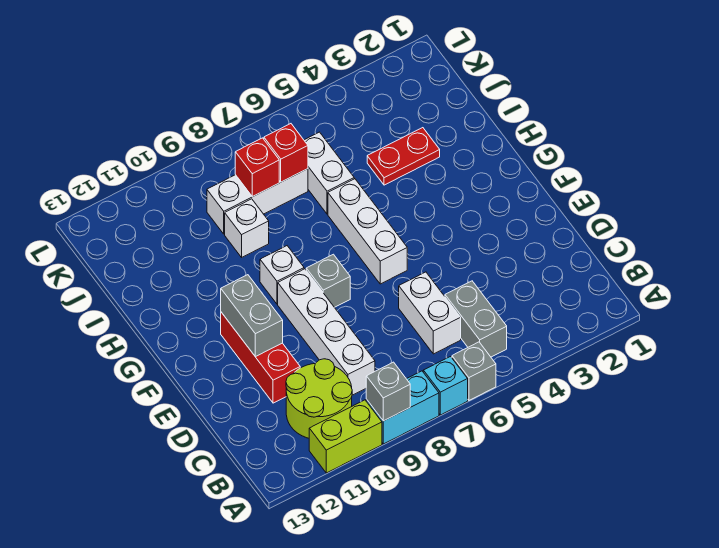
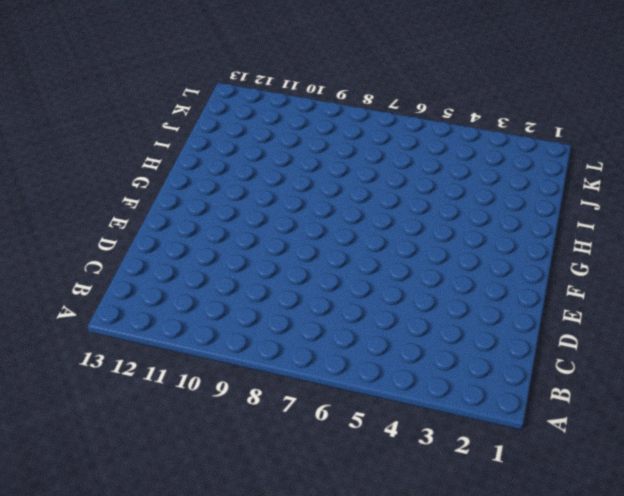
none -> grey brick A6 level 1
none -> cyan brick A7 level 1
none -> cyan brick A8:A9 level 1

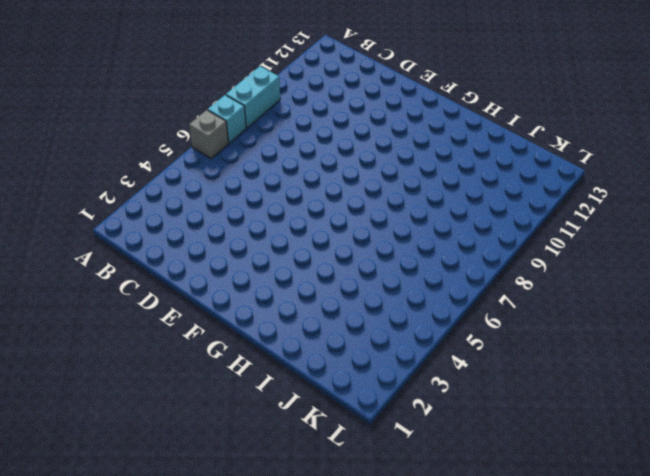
none -> lime brick A10:A11 level 1
none -> grey brick B5:C5 level 1
none -> lime round brick B10:C11 level 1

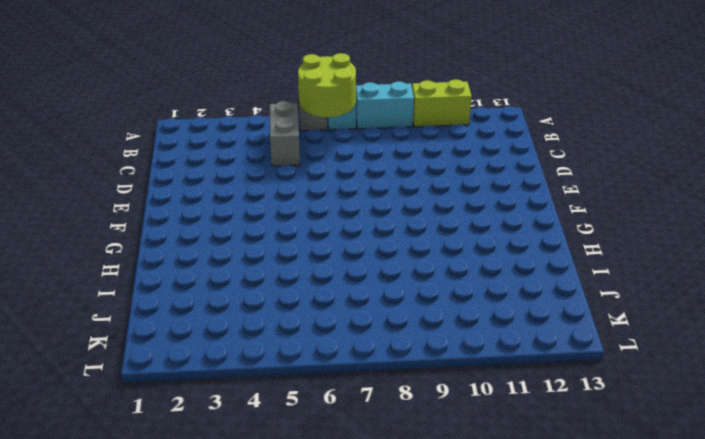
lime round brick A6:B7 level 2 -> lime round brick B10:C11 level 1
none -> white brick C6:D6 level 1
none -> white brick C9:F9 level 1
none -> red brick D11:F11 level 1

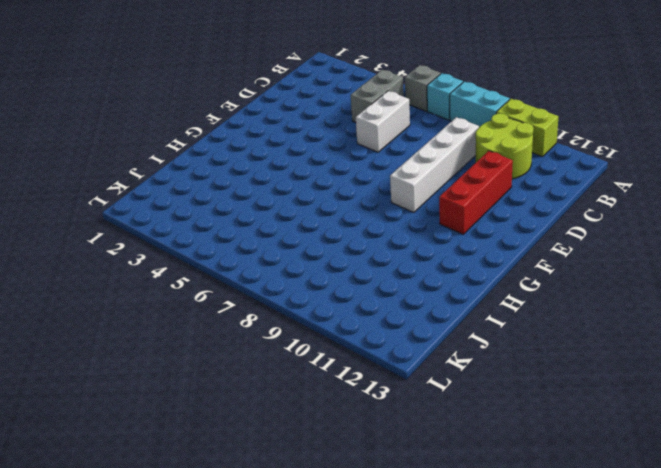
none -> white brick F6:H6 level 1
none -> grey brick F8 level 1
none -> white brick G9 level 1

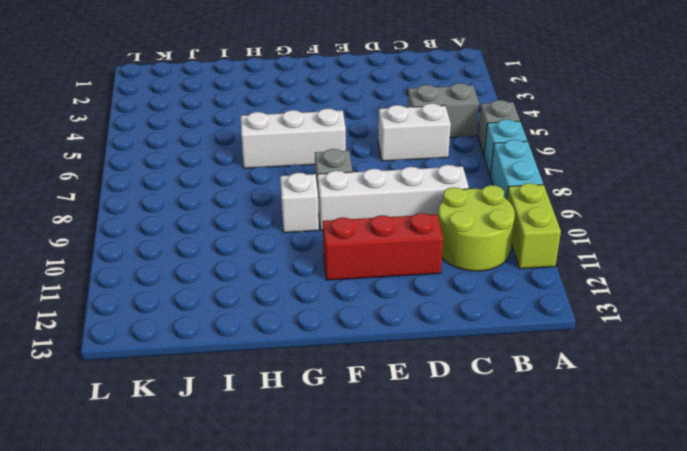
none -> red plate I3:I4 level 1
none -> white brick I6:J6 level 1
none -> white brick I9 level 1

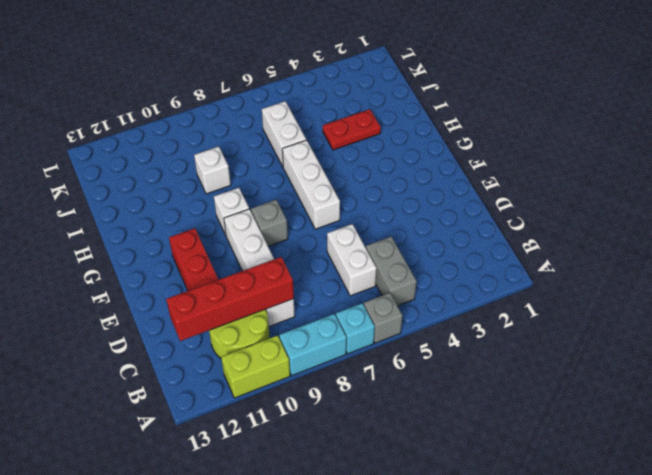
red brick C9:C12 level 2 -> none
none -> white brick J7:J9 level 1
none -> grey brick A9 level 2
none -> grey brick E11:F11 level 2

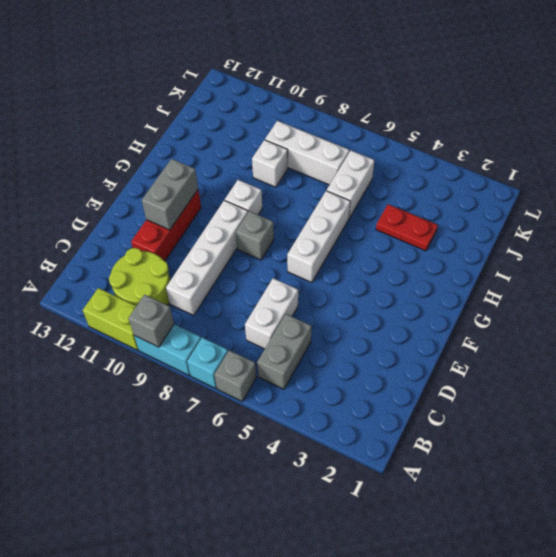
none -> red brick J7 level 2
none -> red brick J8 level 2

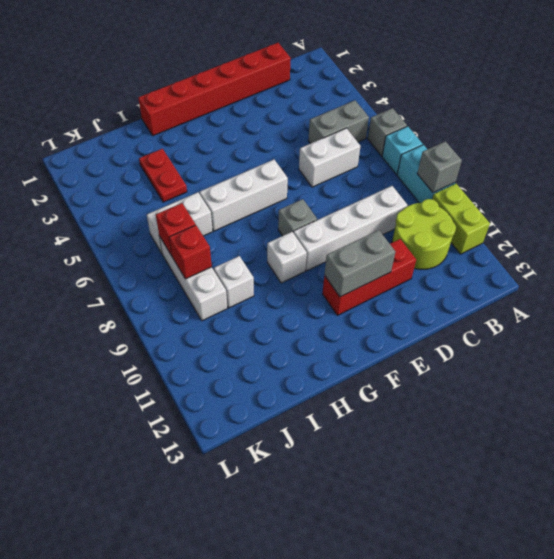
red brick C1:H1 level 1 -> none

